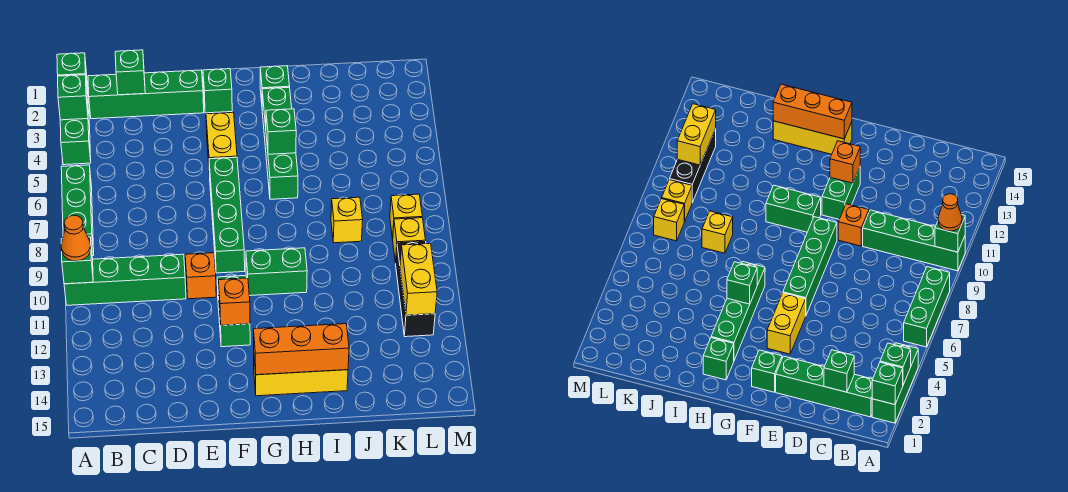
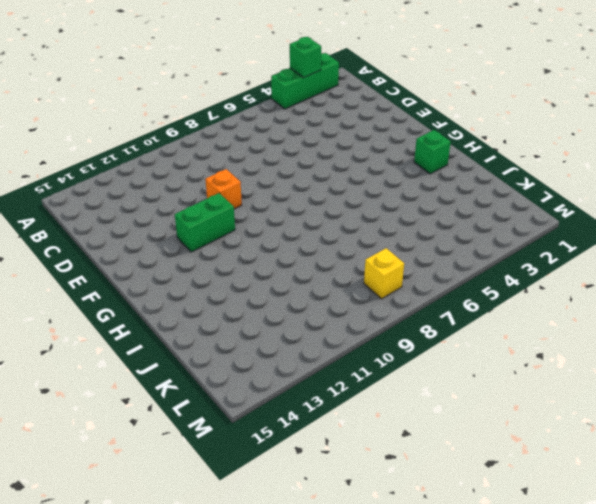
none -> green brick A6:A8 level 1
none -> green brick A10:D10 level 1
none -> green brick B2:E2 level 1

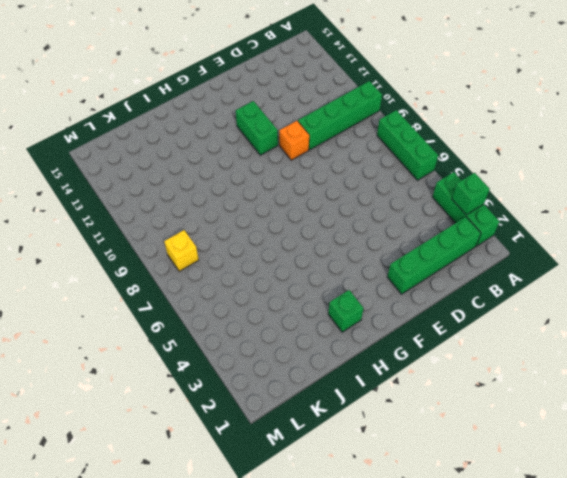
none -> green brick F2 level 1
none -> yellow brick F4:F5 level 1
none -> green brick F6:F9 level 1

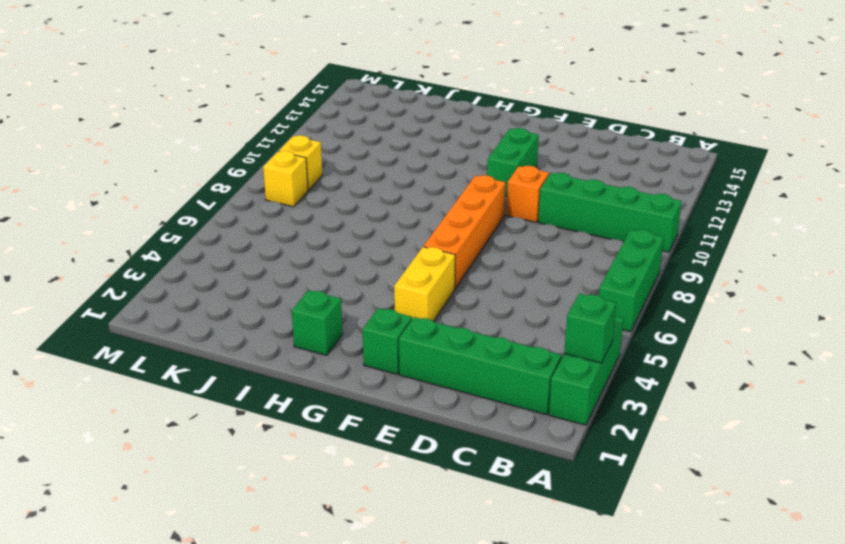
orange brick F6:F9 level 1 -> green brick F6:F9 level 1
none -> green brick G10:H10 level 1
none -> yellow brick G14:I14 level 1
none -> green brick H3:H6 level 1

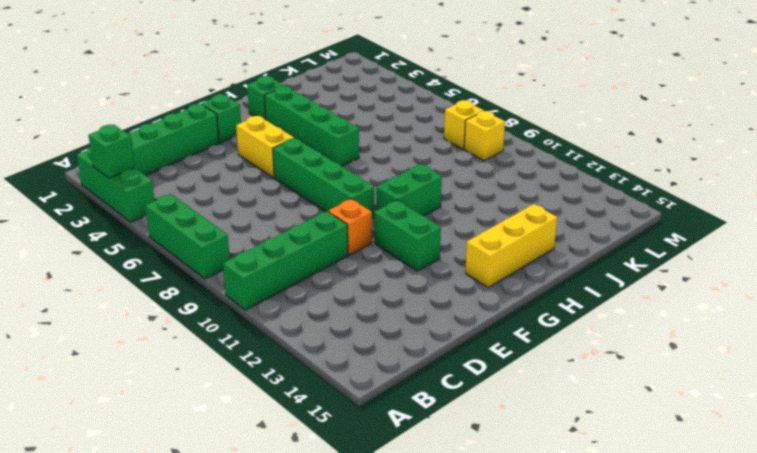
none -> yellow brick J8 level 1
none -> black brick L10:L12 level 1
none -> green brick A2 level 2

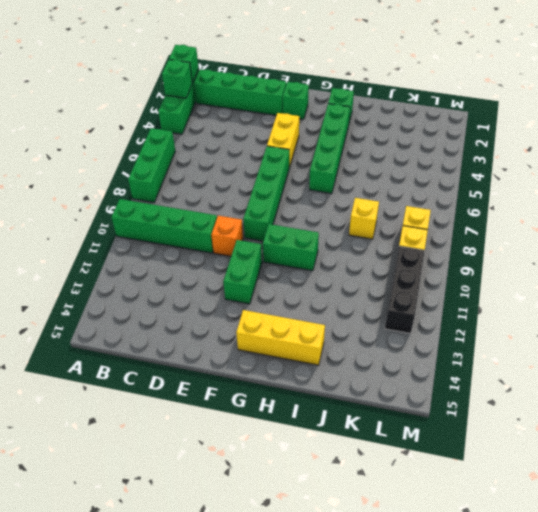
none -> green brick A10 level 2
none -> green brick C2 level 2
none -> orange brick F12 level 2

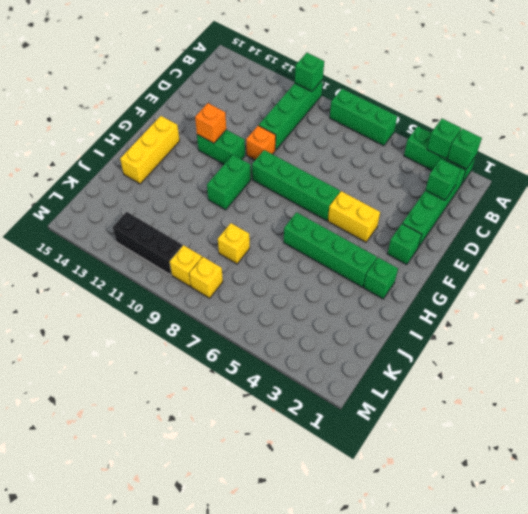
none -> orange brick G14:I14 level 2
none -> green brick H5 level 2
none -> yellow brick L11:L12 level 2

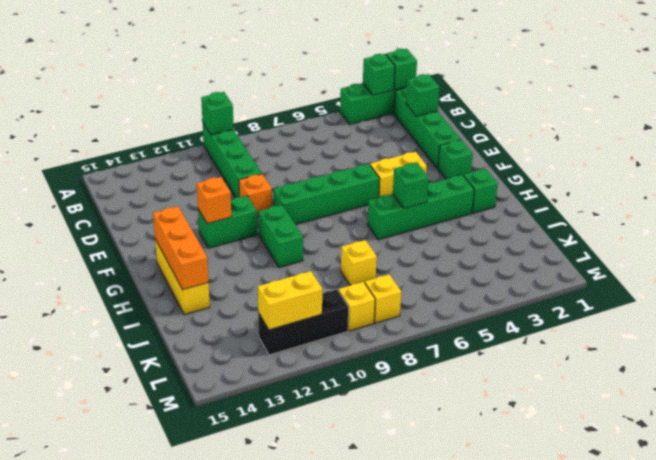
none -> green brick A6:A8 level 1
none -> orange cone A10 level 3

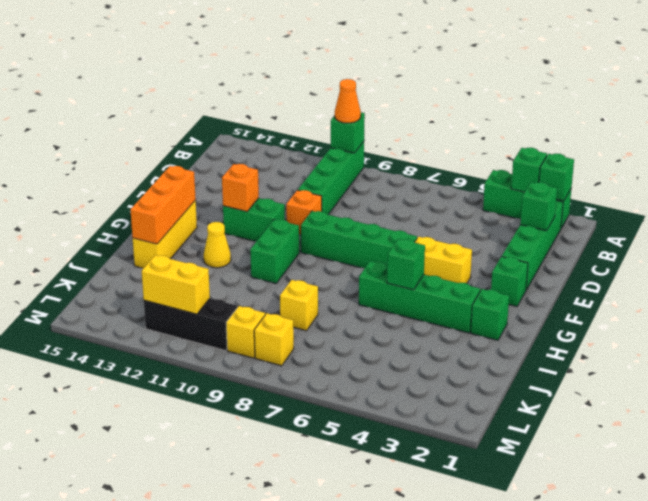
yellow cone H12 level 1 -> none
none -> green brick A6:A8 level 1

